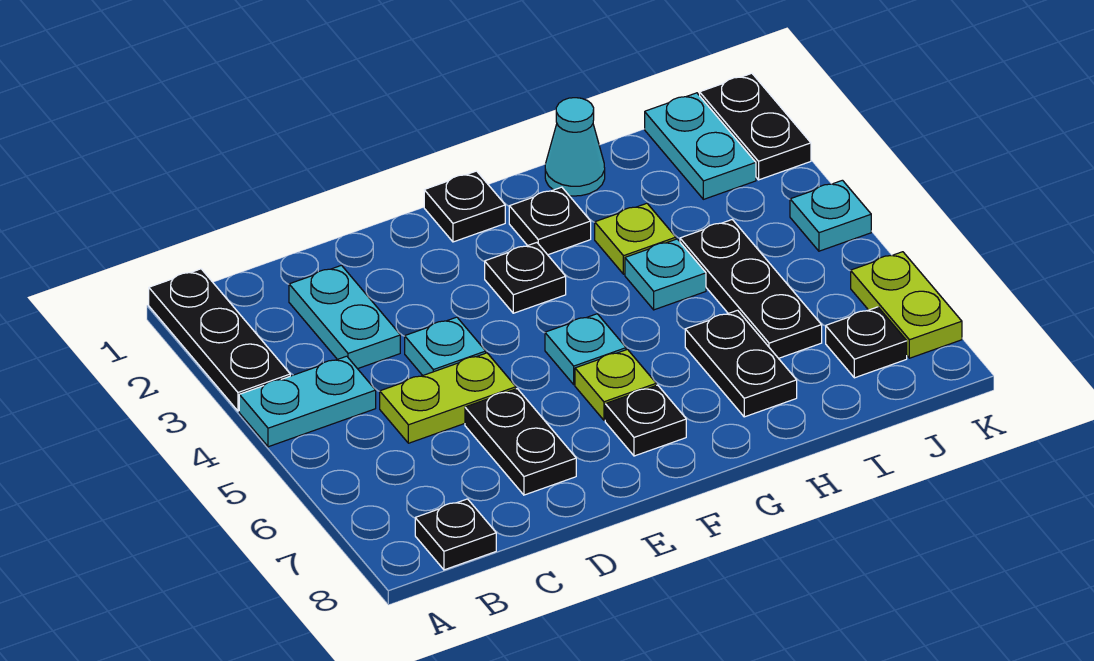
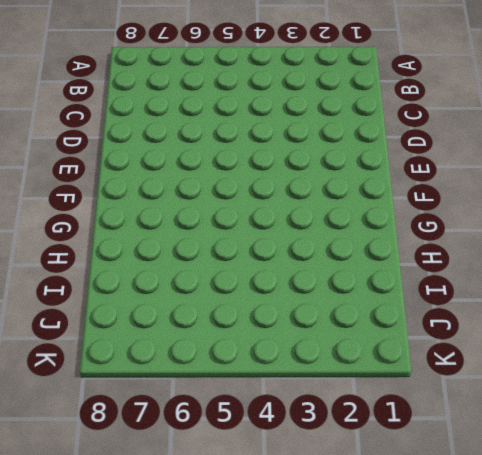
none -> black plate A1:A3 level 1
none -> cyan plate A4:B4 level 1
none -> black plate B8 level 1

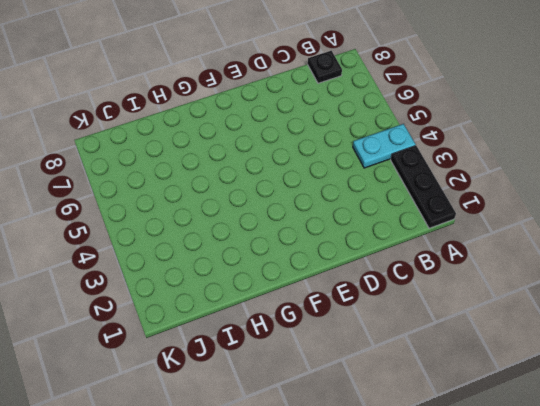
none -> cyan plate C2:C3 level 1
none -> lime plate C5:D5 level 1
none -> cyan plate D4 level 1

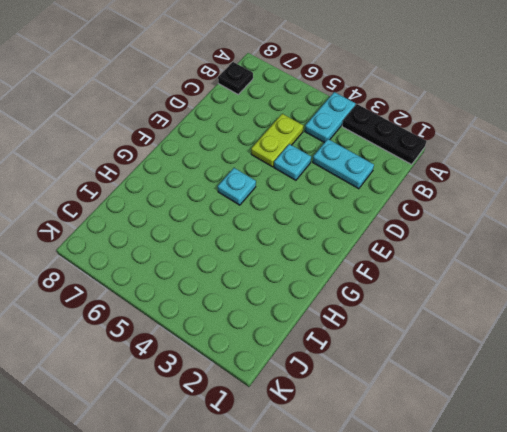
none -> black plate D6:D7 level 1
none -> black plate F1 level 1
none -> black plate F3 level 1

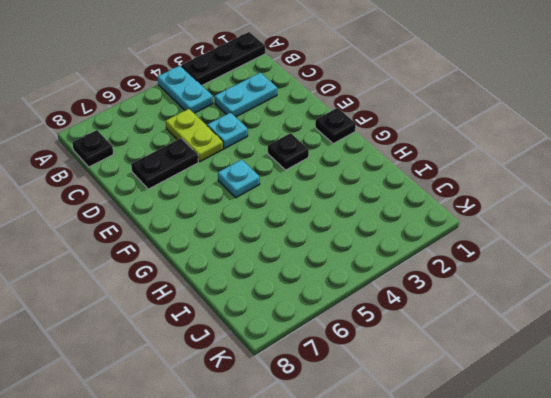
none -> lime plate F6 level 1
none -> black plate F7 level 1
none -> black plate G2 level 1

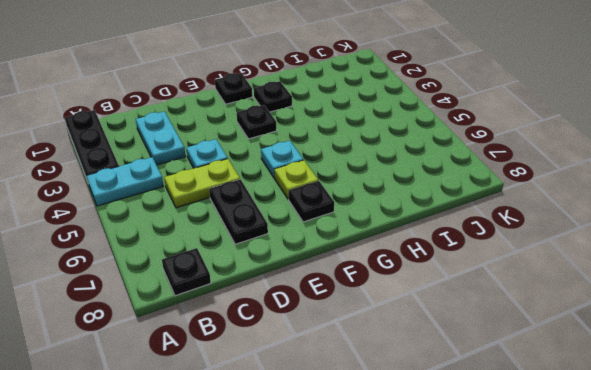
none -> cyan cone H1 level 1
none -> lime plate H3 level 1
none -> cyan plate H4 level 1

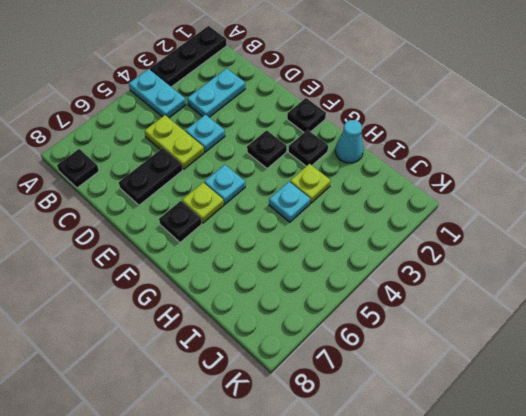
none -> black plate H6:H7 level 1
none -> black plate I4:I6 level 1
none -> cyan plate J1:J2 level 1

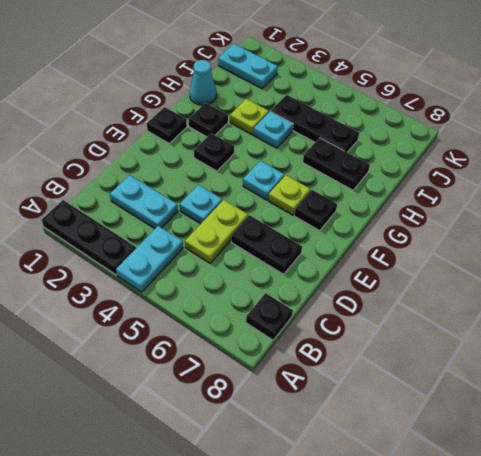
none -> black plate J7 level 1
none -> black plate K1:K2 level 1
none -> cyan plate K4 level 1

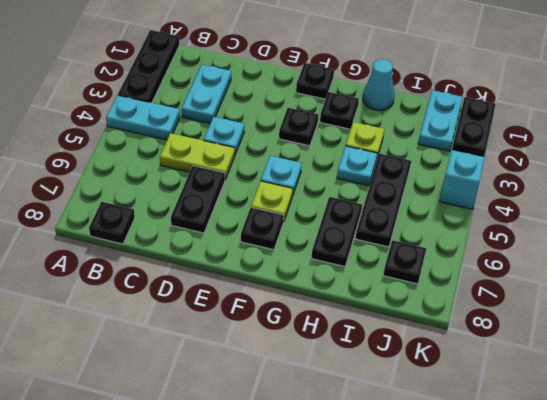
cyan brick K4 level 1 -> cyan plate K4 level 1
none -> lime plate K6:K7 level 1

